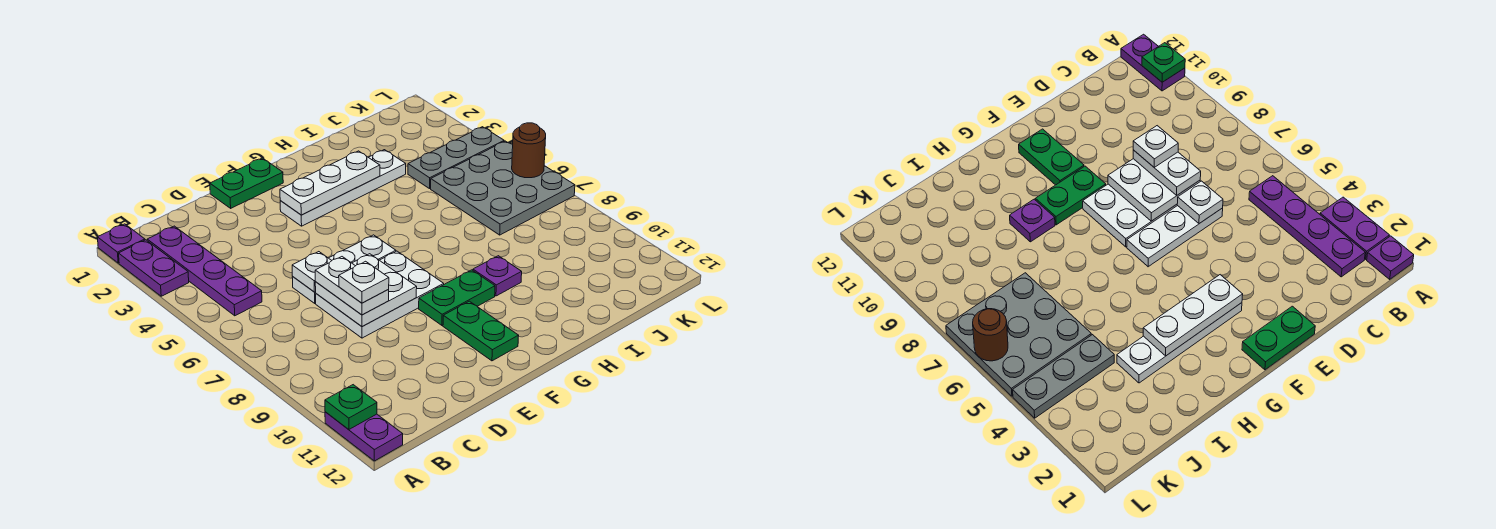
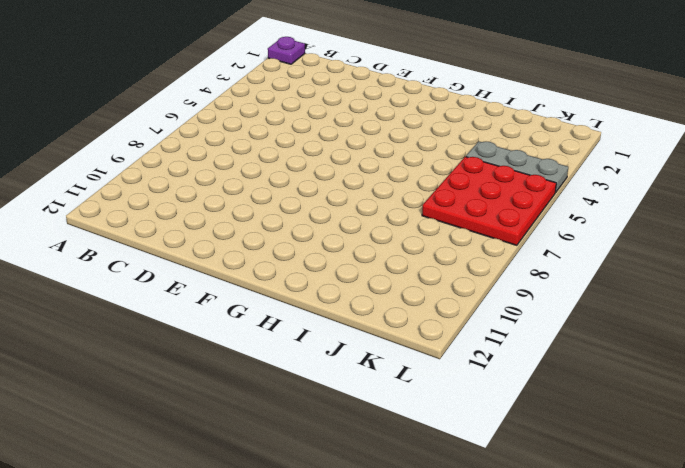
red plate J5:L7 level 1 -> grey plate J5:L7 level 1
none -> purple plate A2:A3 level 1
none -> purple plate A11:A12 level 1
none -> purple plate B2:B5 level 1

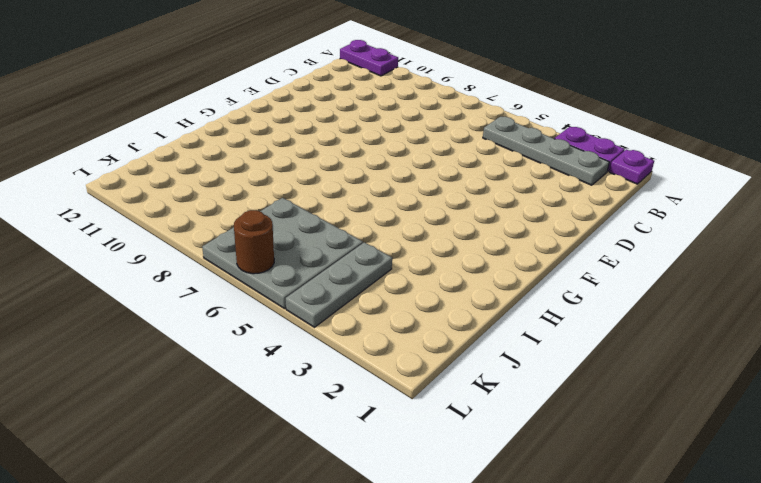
grey plate B2:B5 level 1 -> purple plate B2:B5 level 1
none -> white plate D6:F6 level 1
none -> white plate D7:F8 level 1
none -> green plate E1:F1 level 1

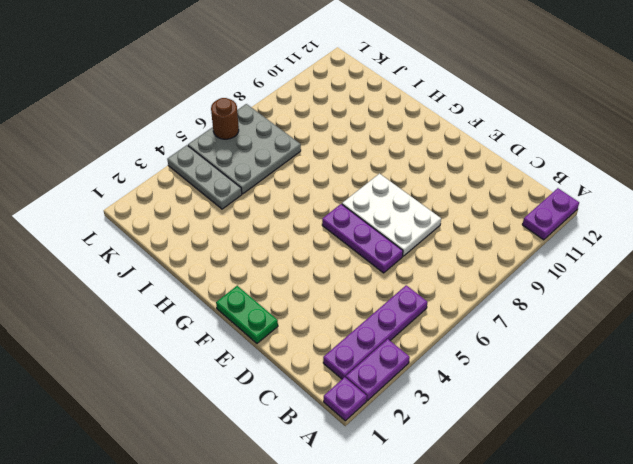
purple plate D6:F6 level 1 -> white plate D6:F6 level 1
none -> white plate F3:I3 level 1
none -> green plate F9:G9 level 1
none -> green plate F10:F11 level 1

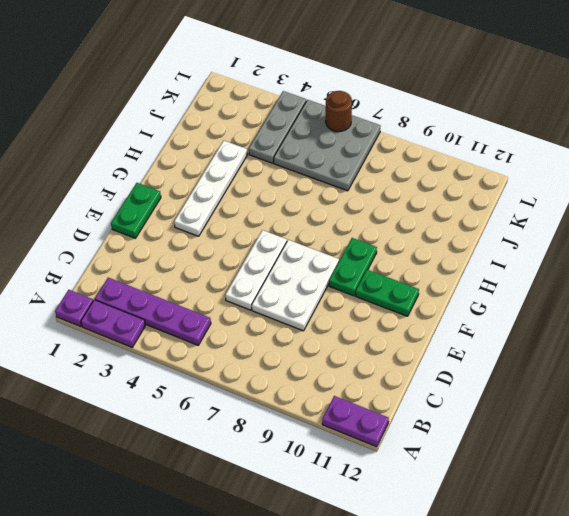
none -> purple plate H9 level 1
none -> green plate A11 level 2
none -> white plate D6 level 2

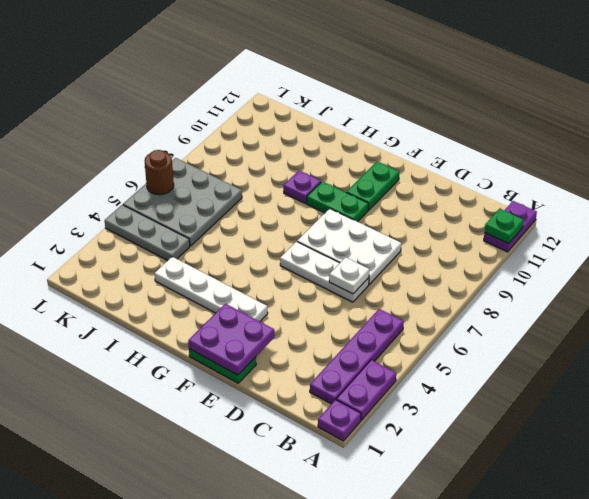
purple plate E1:F2 level 2 -> none
none -> white plate D7:E8 level 2
none -> white plate F3:H3 level 2
none -> white plate D7:D8 level 3

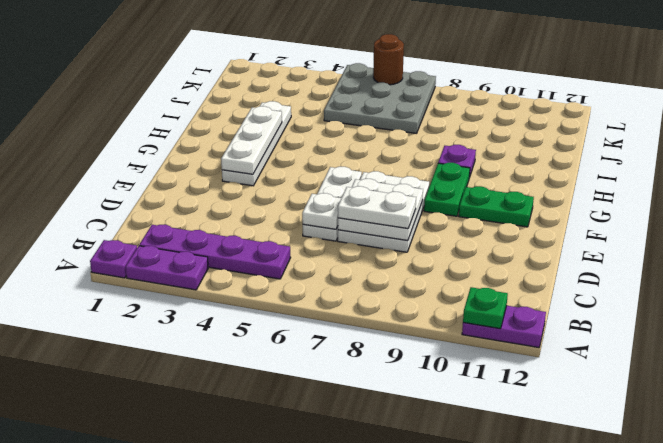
none -> green plate E1:F1 level 1
none -> grey plate J4:L4 level 1
none -> white plate D8 level 4

